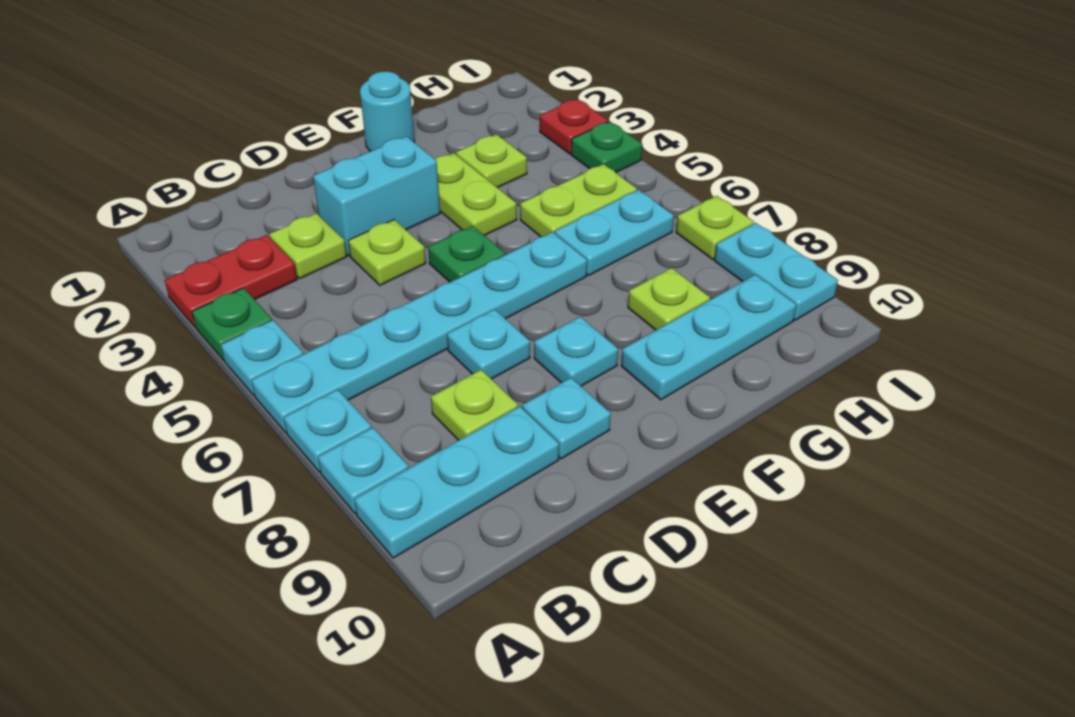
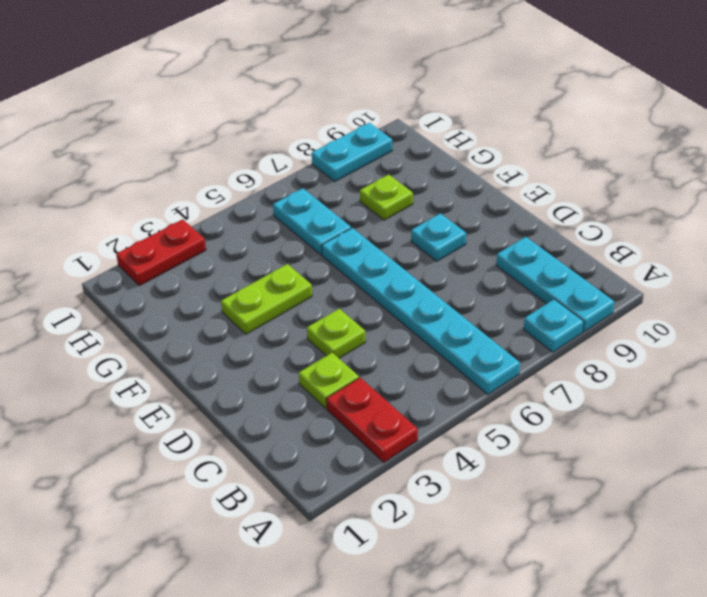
red plate I2:I3 level 1 -> red plate I3 level 1
none -> green plate A4 level 1
none -> cyan plate A5 level 1
none -> cyan plate A7 level 1

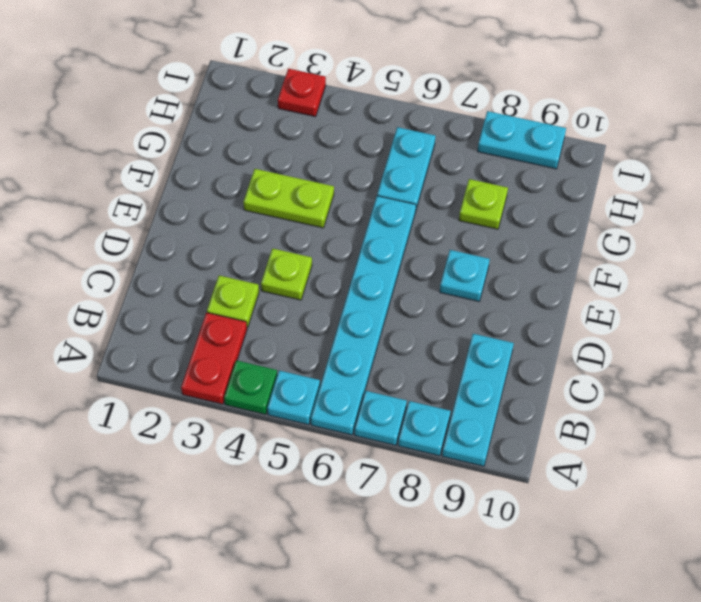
none -> lime plate C8 level 1
none -> cyan brick D3:E3 level 1
none -> cyan plate D7 level 1

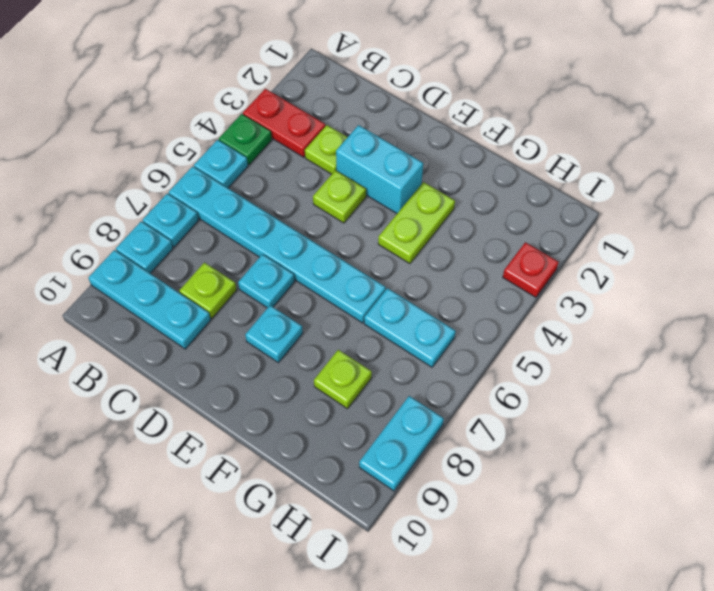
none -> cyan plate D9 level 1
none -> green plate E5 level 1
none -> cyan round brick F1 level 1

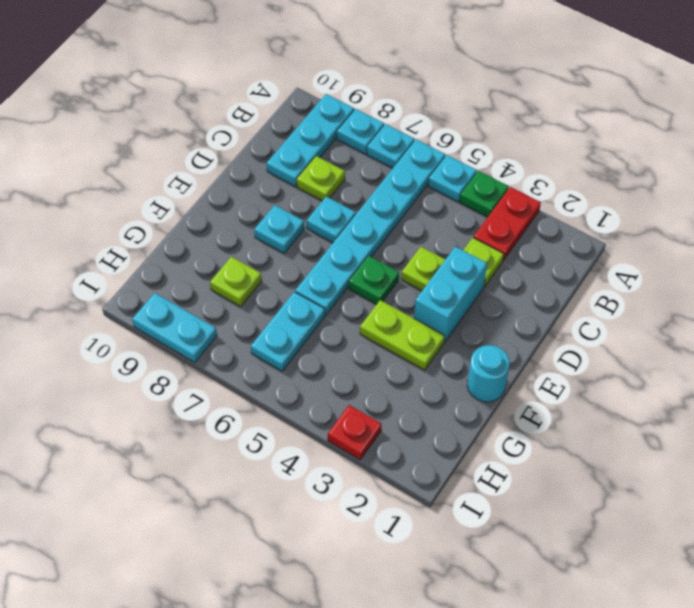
none -> cyan plate D9 level 1
none -> cyan plate F9:H9 level 1
none -> lime plate G3 level 1

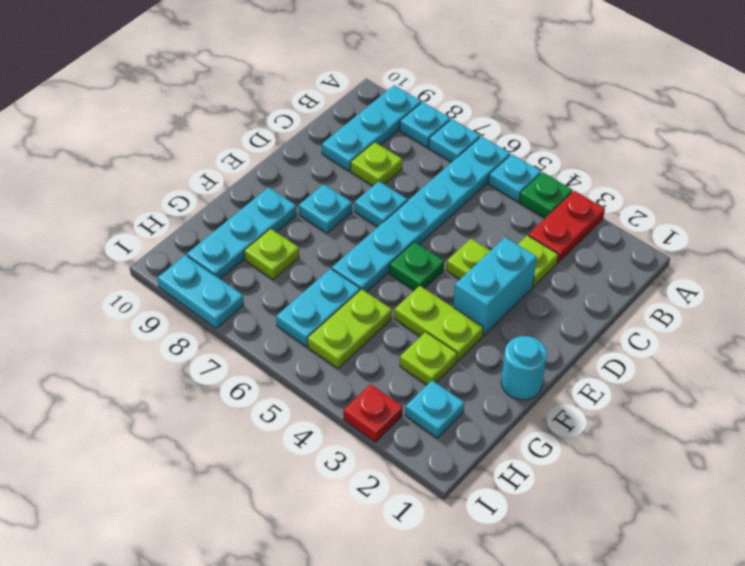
cyan plate H2 level 1 -> cyan plate D9 level 1
none -> green plate I4 level 1
none -> lime plate I7 level 1

